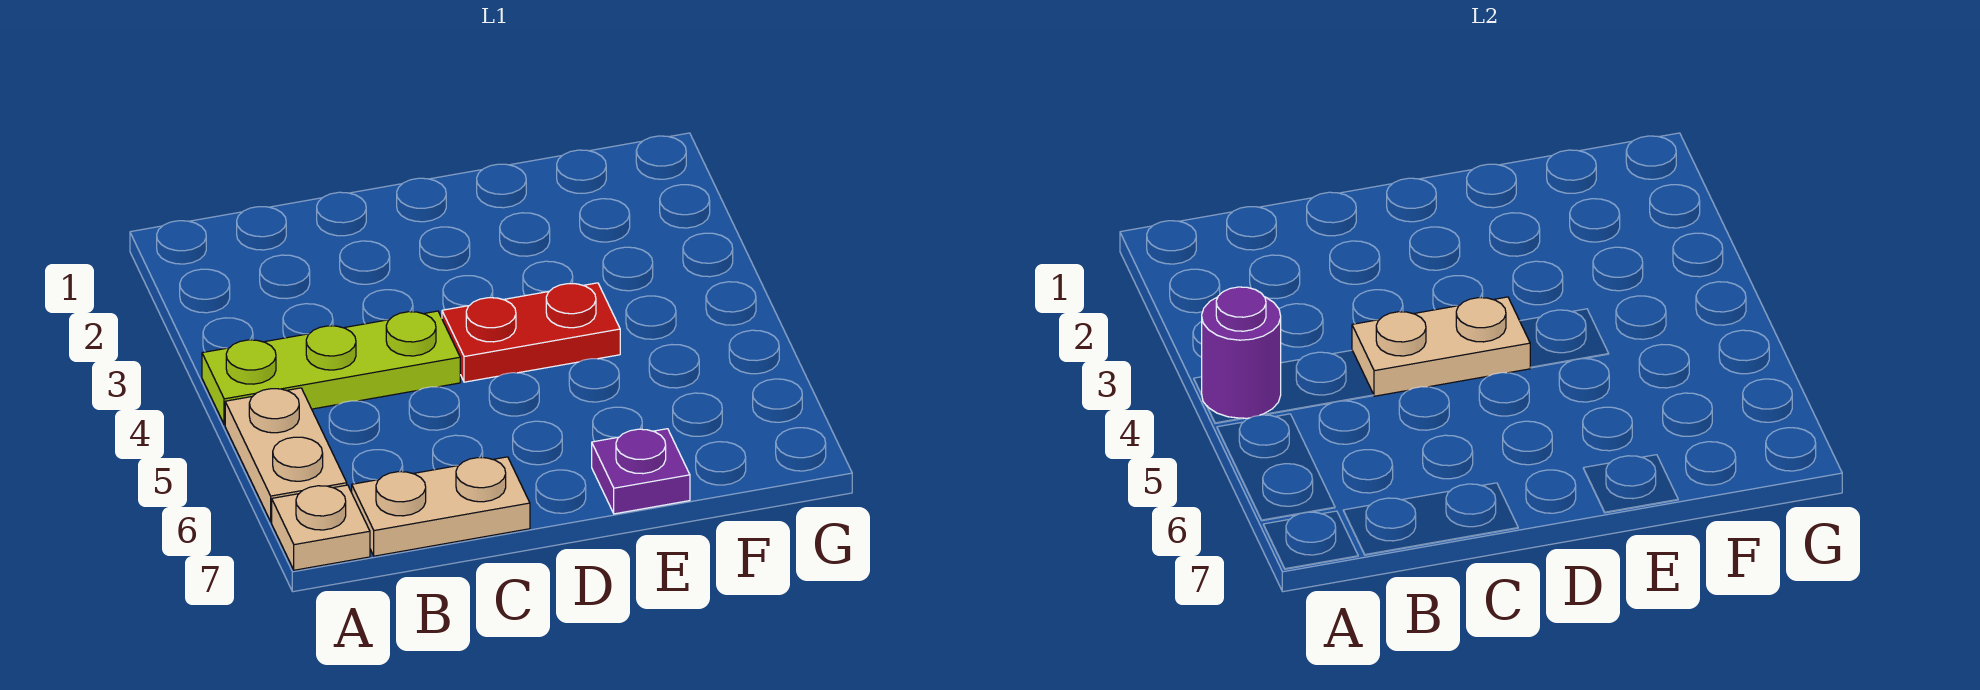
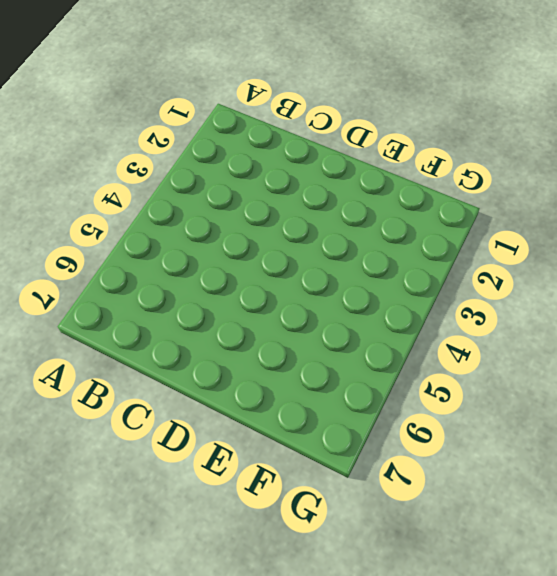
none -> lime plate A4:C4 level 1
none -> tan plate A5:A6 level 1

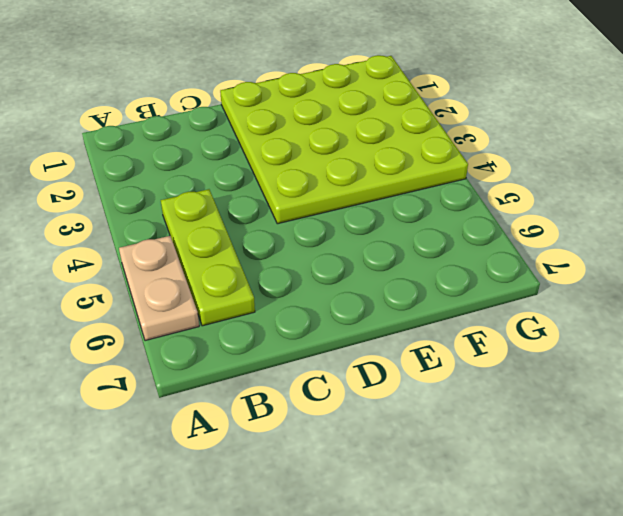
lime plate B4:B6 level 1 -> lime plate A4:C4 level 1
lime plate D1:G4 level 1 -> red plate D4:E4 level 1
none -> tan plate A7 level 1
none -> tan plate B7:C7 level 1

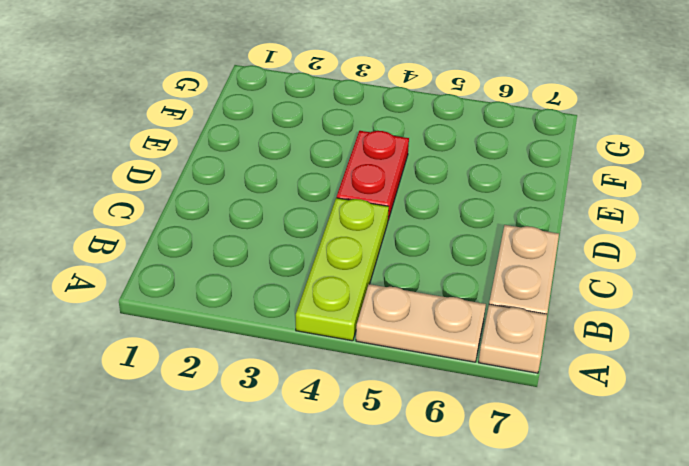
none -> purple plate E7 level 1
none -> purple round brick A4 level 2

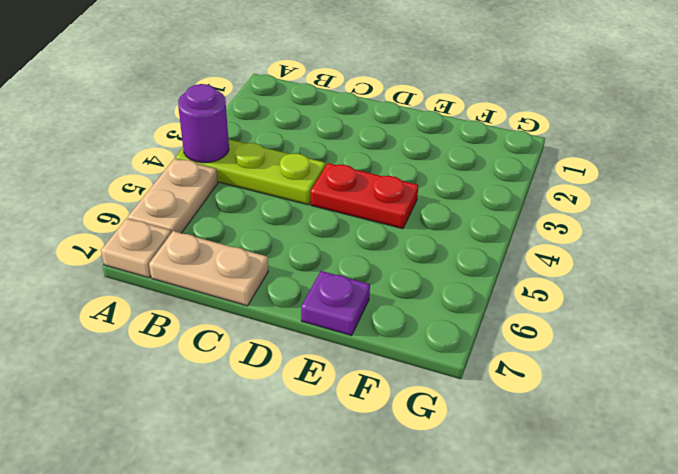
none -> tan plate C4:D4 level 2

